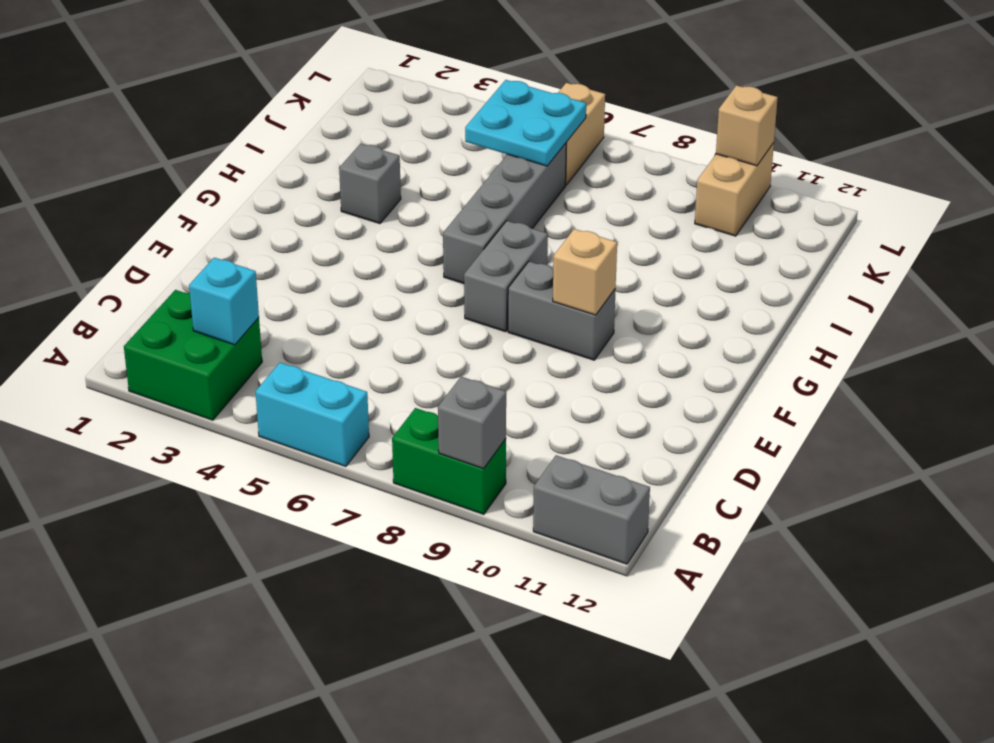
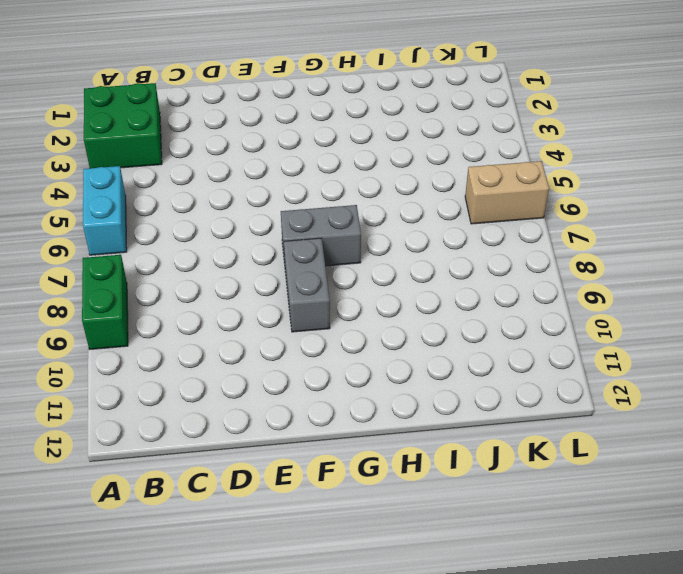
none -> grey brick A11:A12 level 1
none -> grey brick G6:J6 level 1
none -> grey brick H3 level 1

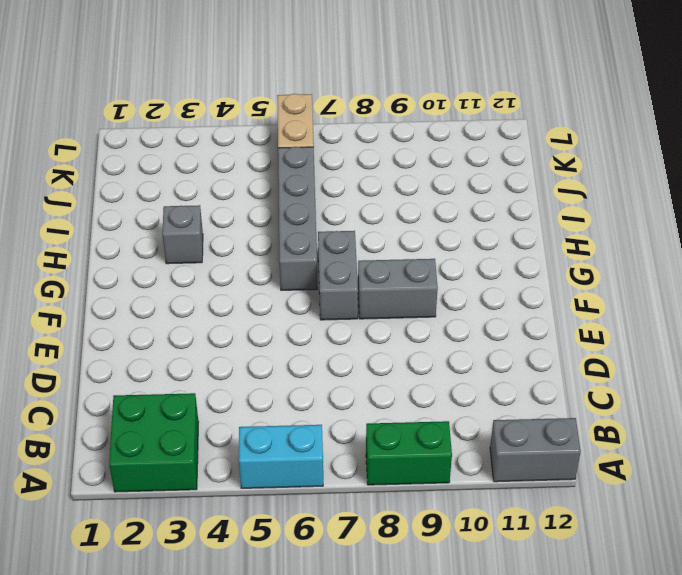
none -> tan brick K10:L10 level 1
none -> grey brick A9 level 2
none -> cyan brick B3 level 2

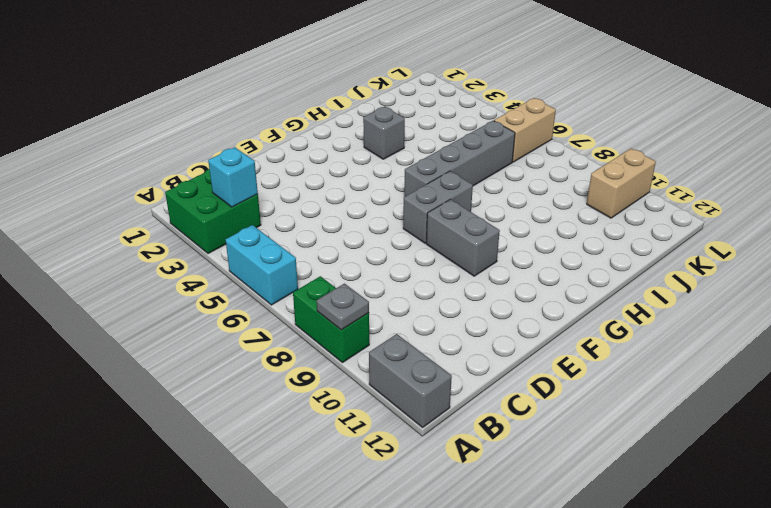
grey plate A9 level 2 -> grey brick A9 level 2
none -> tan brick F9 level 2
none -> cyan plate J5:K6 level 2
none -> tan brick L10 level 2

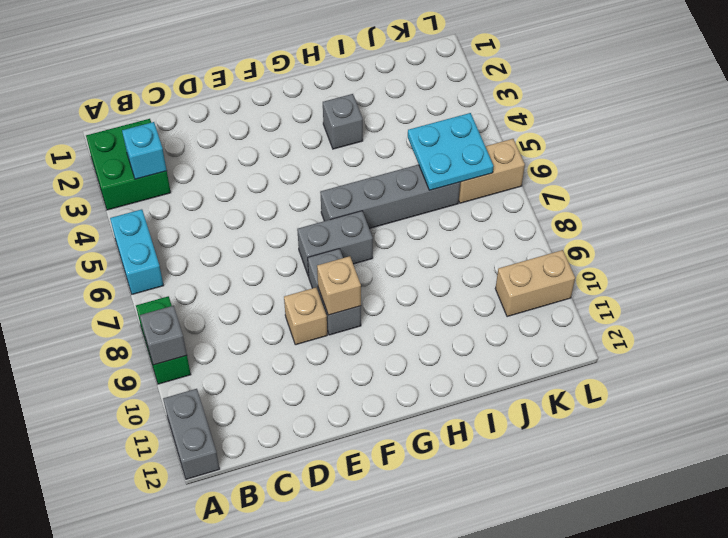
tan brick E9 level 1 -> tan brick L10 level 2

